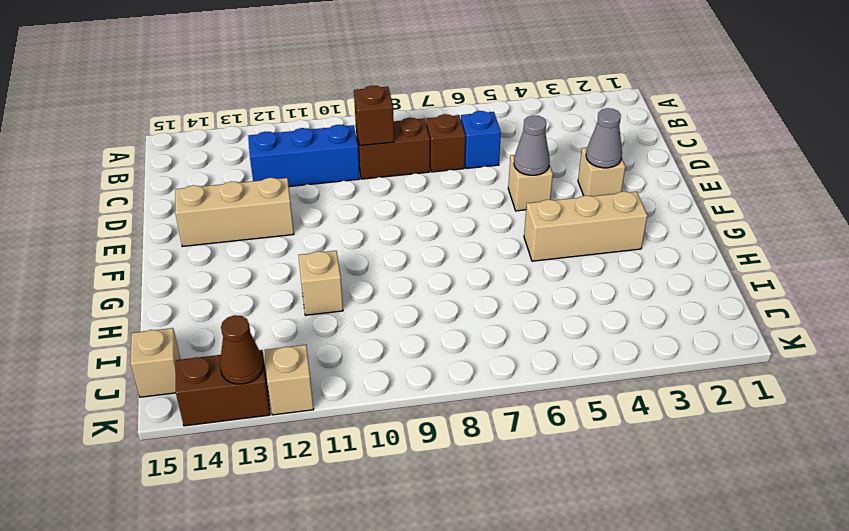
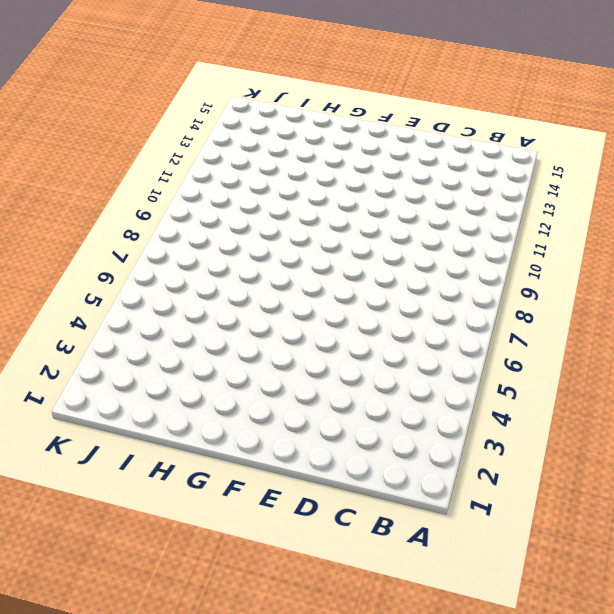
none -> blue brick C6 level 1
none -> brown brick C7 level 1
none -> brown brick C8:C9 level 1

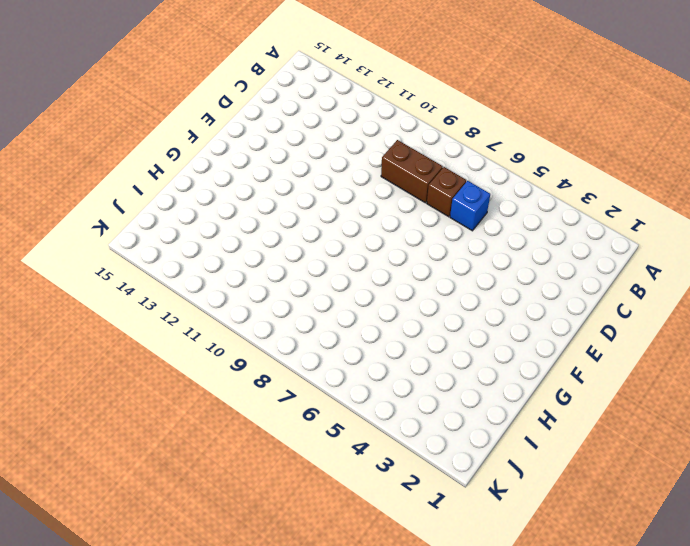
none -> blue brick C10:C12 level 1
none -> tan brick E3 level 1
none -> tan brick E5 level 1

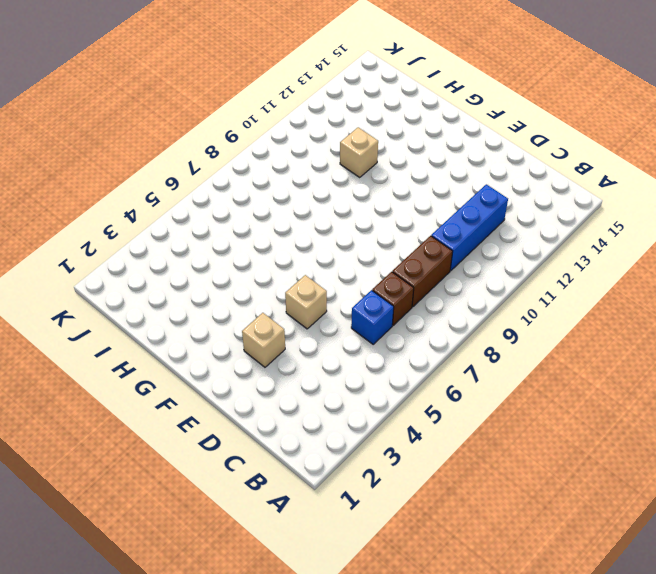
none -> tan brick E12:E14 level 1
none -> tan brick G3:G5 level 1
none -> tan brick J15 level 1

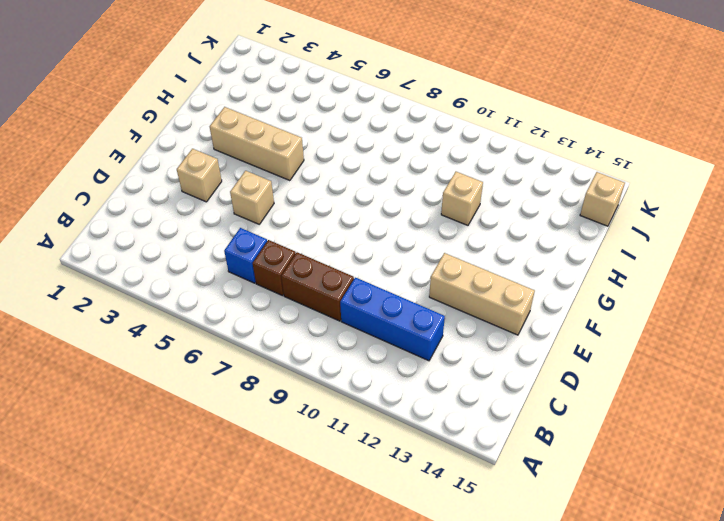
none -> tan brick K12 level 1
none -> brown brick K13:K14 level 1
none -> brown brick C9 level 2

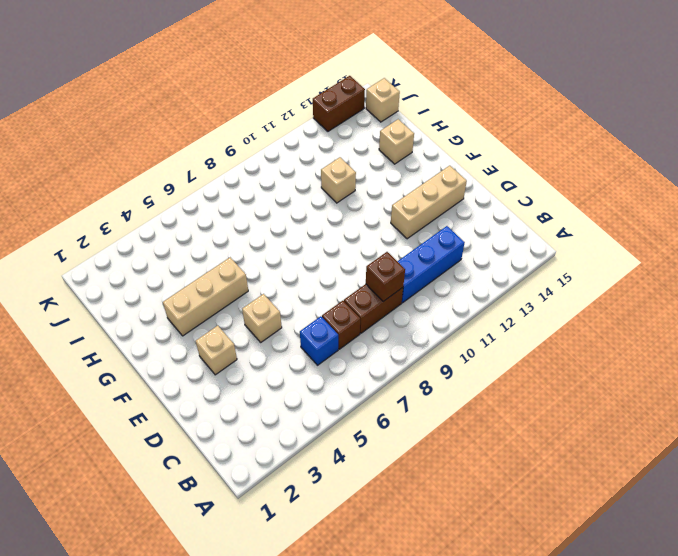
tan brick H14 level 1 -> tan brick K12 level 1
none -> grey cone E3 level 2
none -> grey cone E5 level 2
none -> brown cone K13 level 2

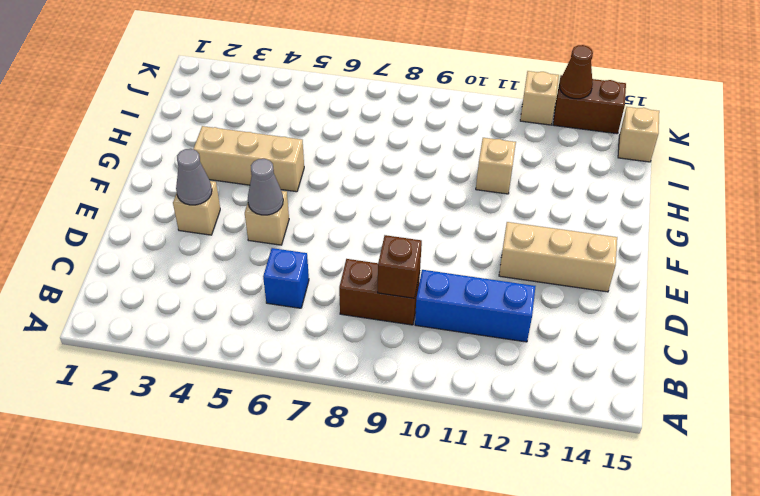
none -> brown brick C7 level 1

